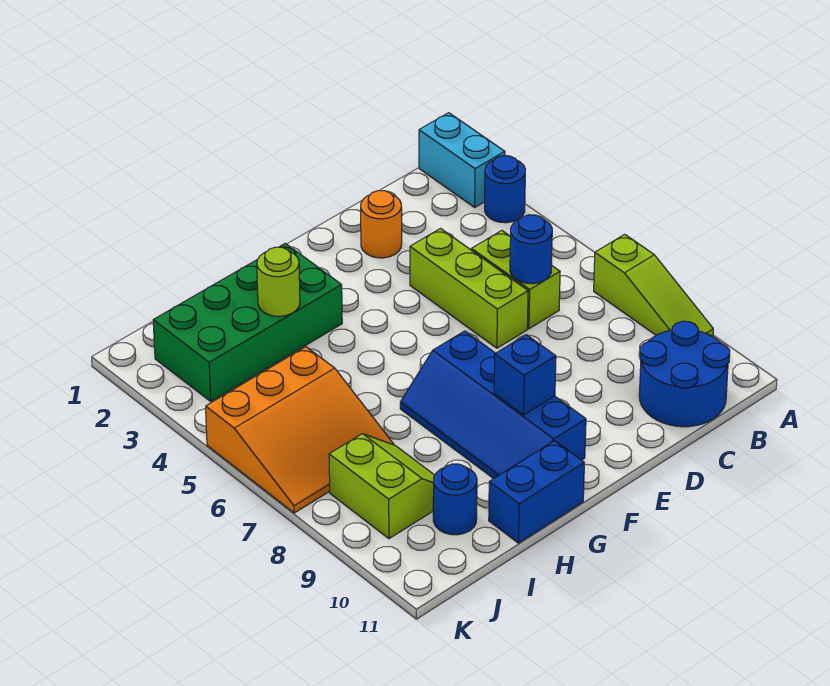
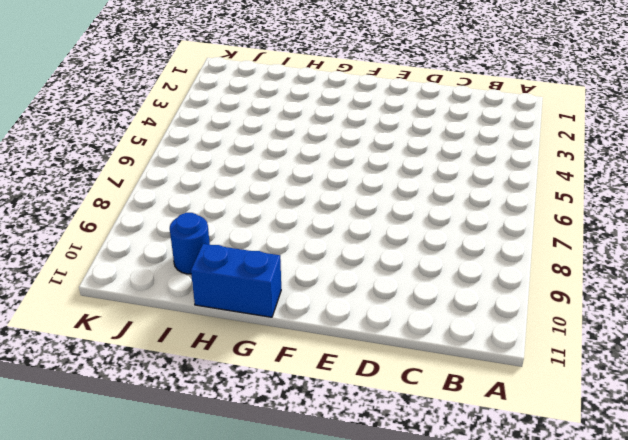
none -> cyan brick A1:A2 level 1
none -> blue round brick A3 level 1
none -> lime slope A7:A9 level 1 top 7

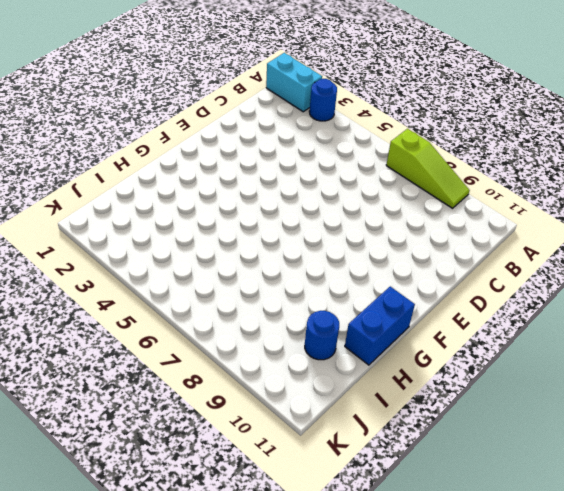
none -> blue round brick B10:C11 level 1
none -> lime brick C5:C6 level 1
none -> orange round brick D2 level 1

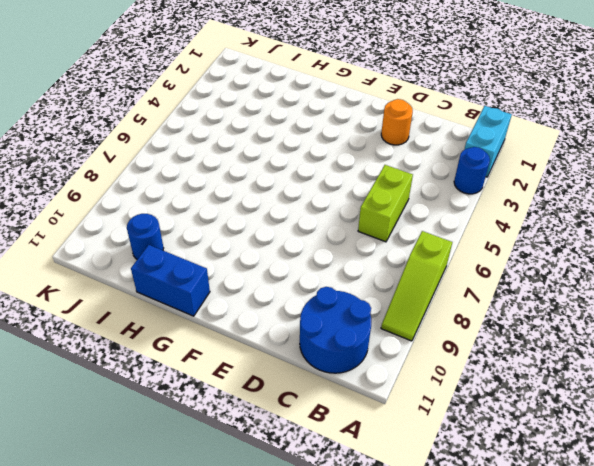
none -> lime brick D4:D6 level 1
none -> blue slope F7:G10 level 1 top F
none -> green brick G2:J3 level 1

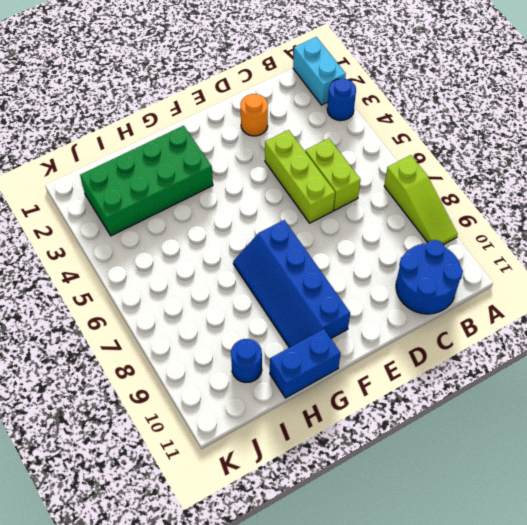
none -> orange slope I5:K7 level 1 top 5
none -> lime slope I8:J9 level 1 top J
none -> blue round brick C6 level 2

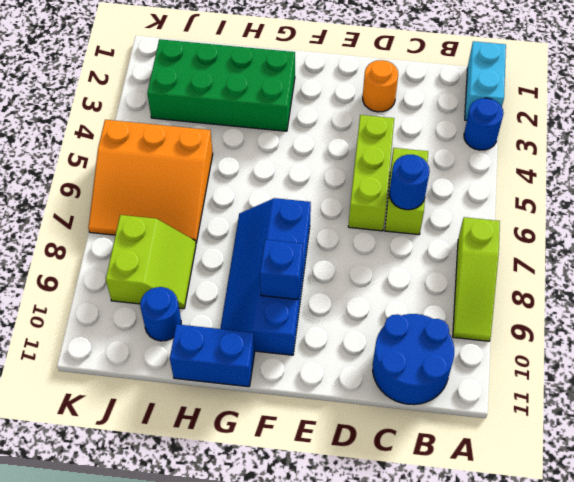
none -> lime round brick H3 level 2

